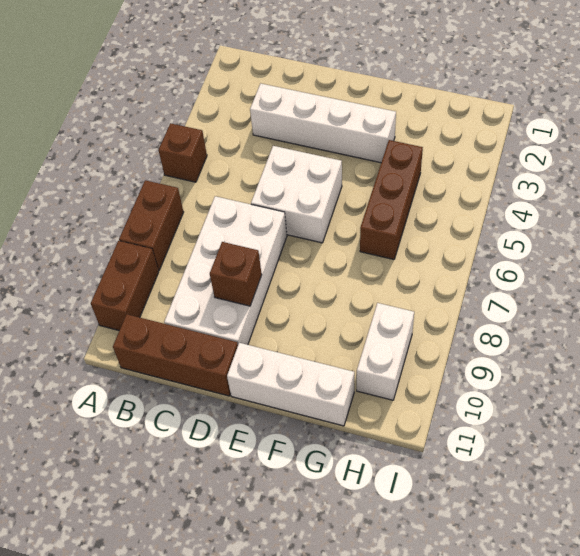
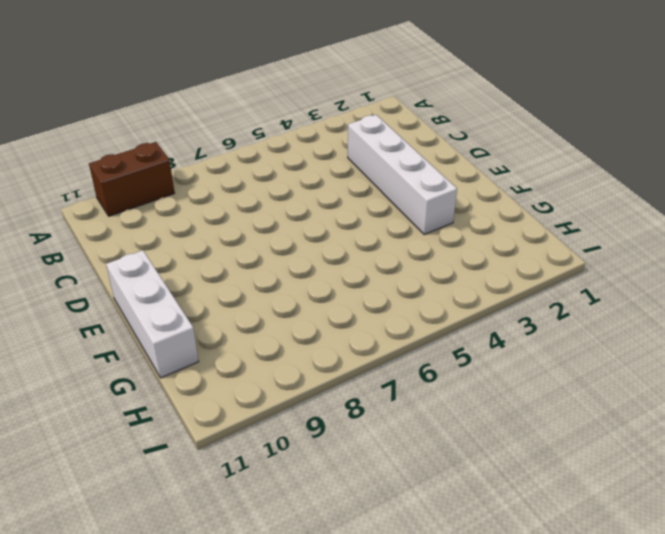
none -> brown brick A5 level 1
none -> brown brick A7:A8 level 1

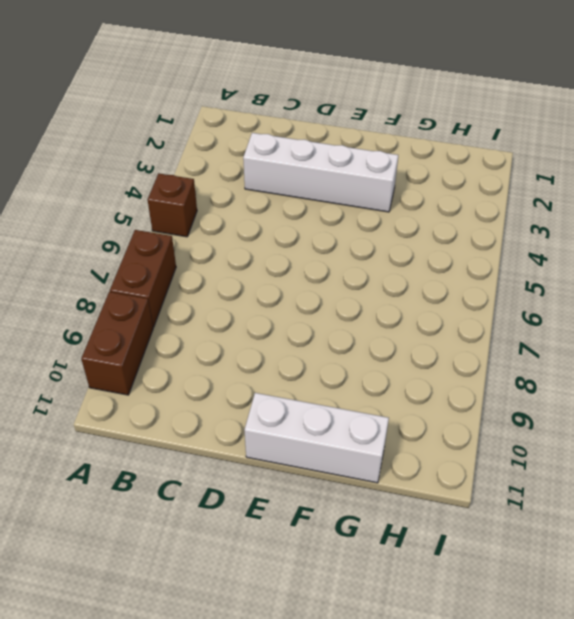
none -> brown brick B11:D11 level 1
none -> white brick C7:D10 level 1

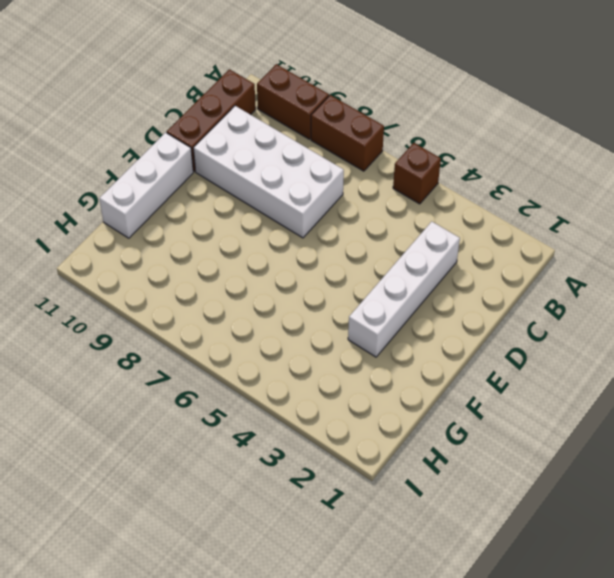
none -> white brick D5:E6 level 1
none -> brown brick G4:G6 level 1

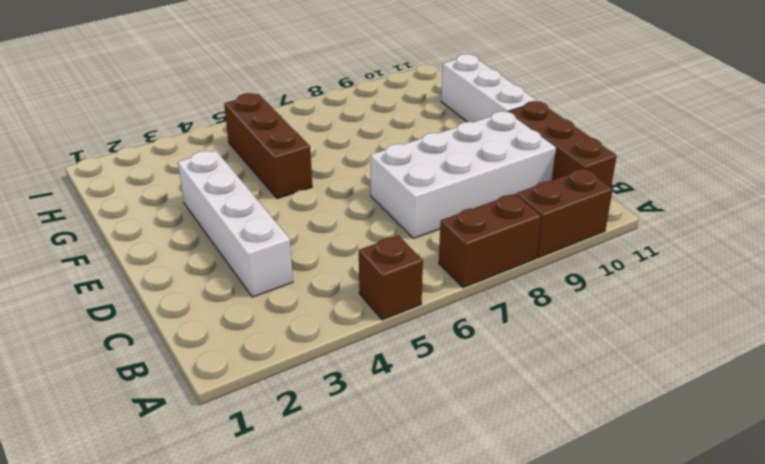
brown brick F5:H5 level 1 -> brown brick G4:G6 level 1
none -> white brick D5:E6 level 1
none -> white brick H9:H10 level 1

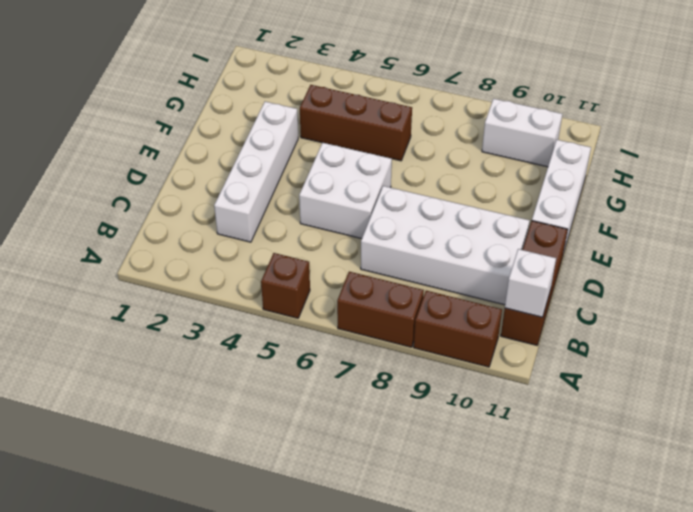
white brick B11 level 2 -> none
none -> brown brick D9 level 2

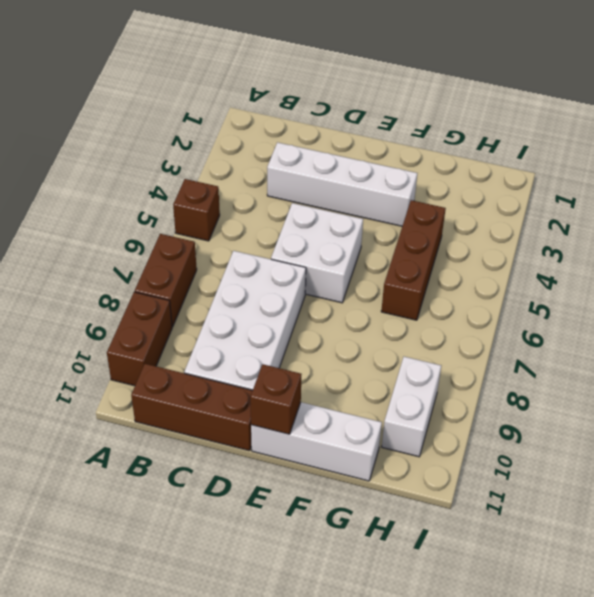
brown brick E11 level 2 -> brown brick D9 level 2

